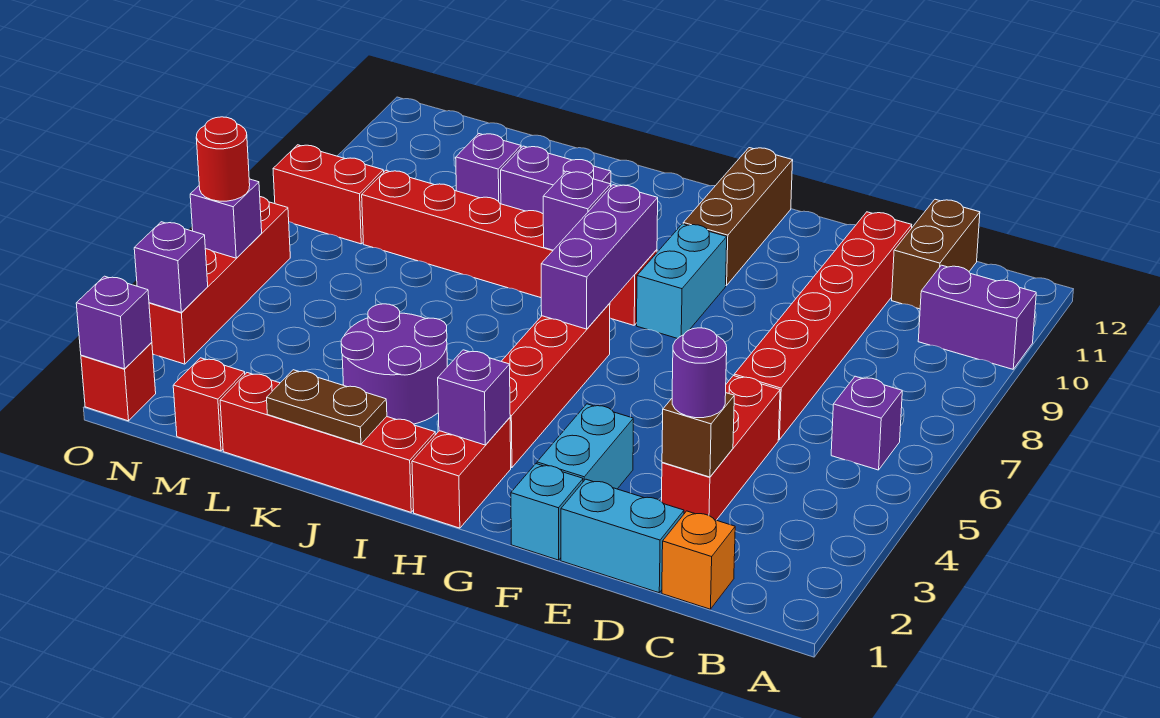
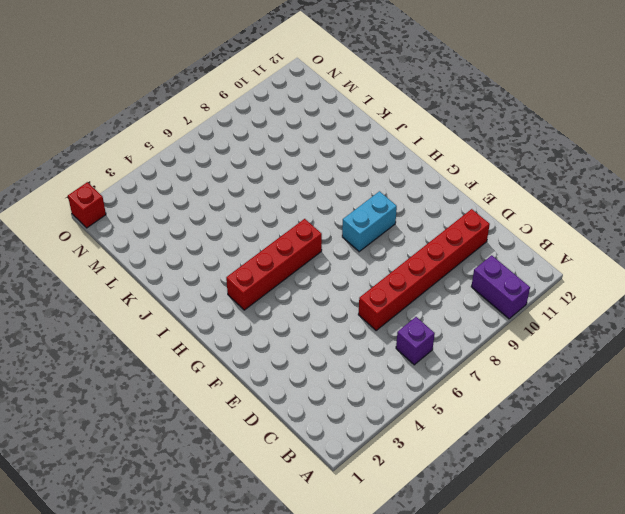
none -> orange brick C1 level 1
none -> brown brick C11:C12 level 1
none -> cyan brick D1:E1 level 1
none -> red brick D3:D5 level 1

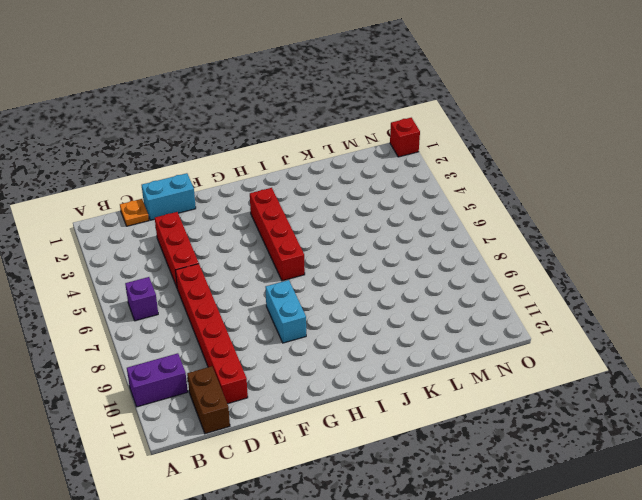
orange plate C1 level 1 -> orange brick C1 level 1
none -> cyan brick F1 level 1
none -> cyan brick F2:F3 level 1
none -> brown brick G10:G12 level 1
none -> red brick H1:H2 level 1

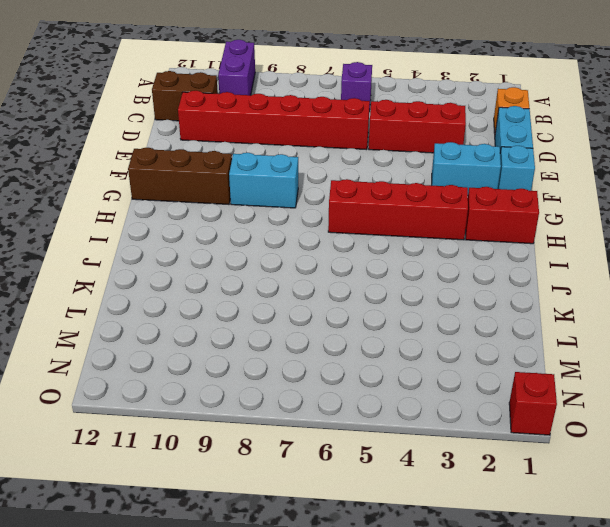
none -> red brick H8:M8 level 1
none -> red brick I1:L1 level 1
none -> purple round brick J3:K4 level 1
none -> purple brick J10:K10 level 1

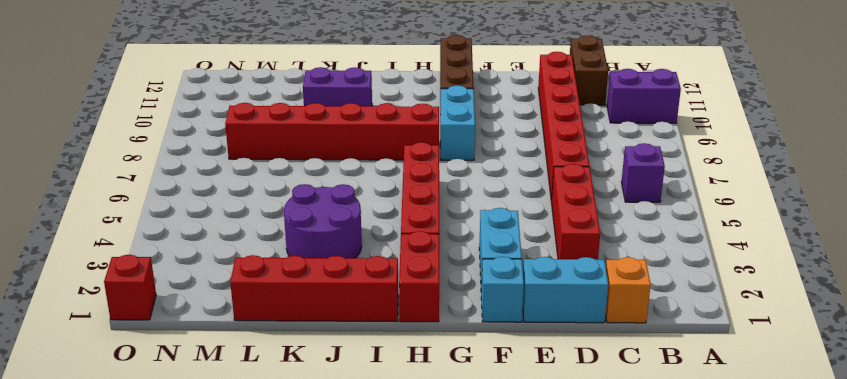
none -> purple brick L10 level 1
none -> red brick M1 level 1
none -> red brick N8:O8 level 1
none -> red brick O3:O6 level 1

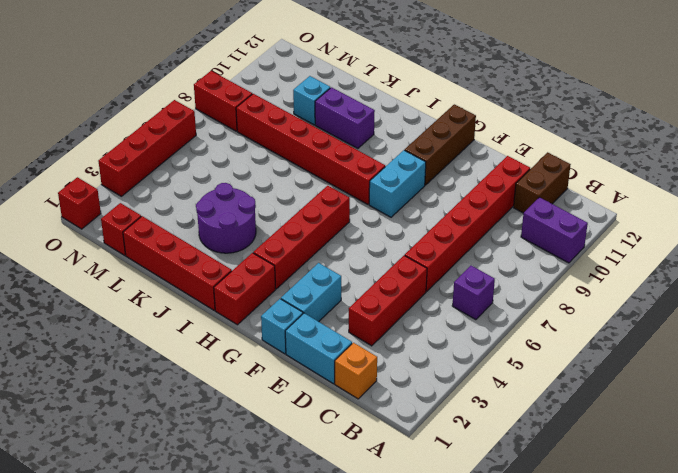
cyan brick L10 level 1 -> purple brick L10 level 1
none -> brown brick D3 level 2
none -> purple brick H2 level 2
none -> purple brick H6:H8 level 2
none -> purple brick I8 level 2

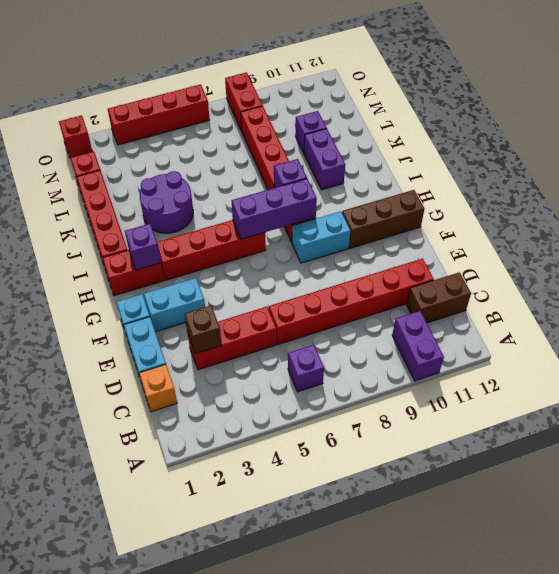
none -> brown plate J1:K1 level 2
none -> purple brick O1 level 2
none -> purple brick O3 level 2
none -> purple brick O5 level 2

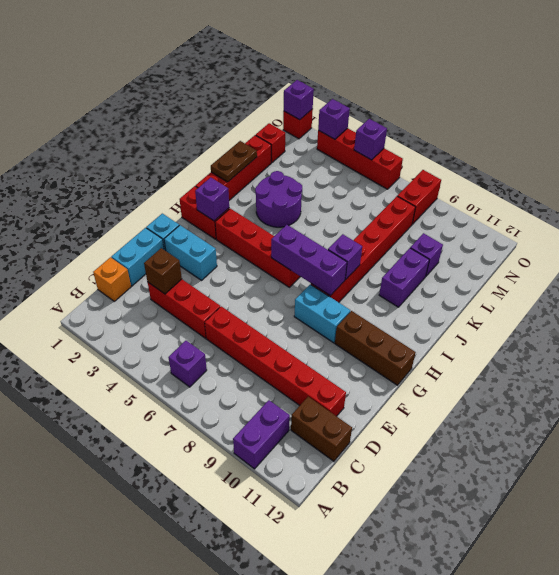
none -> purple round brick D3 level 3
none -> red round brick O5 level 3

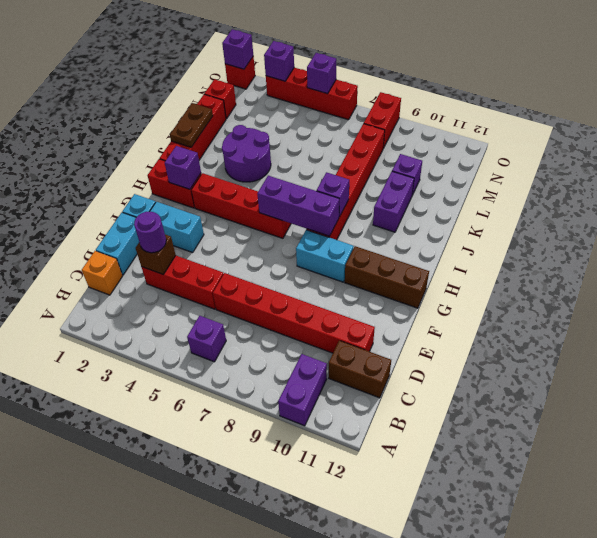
none -> red round brick O5 level 3

